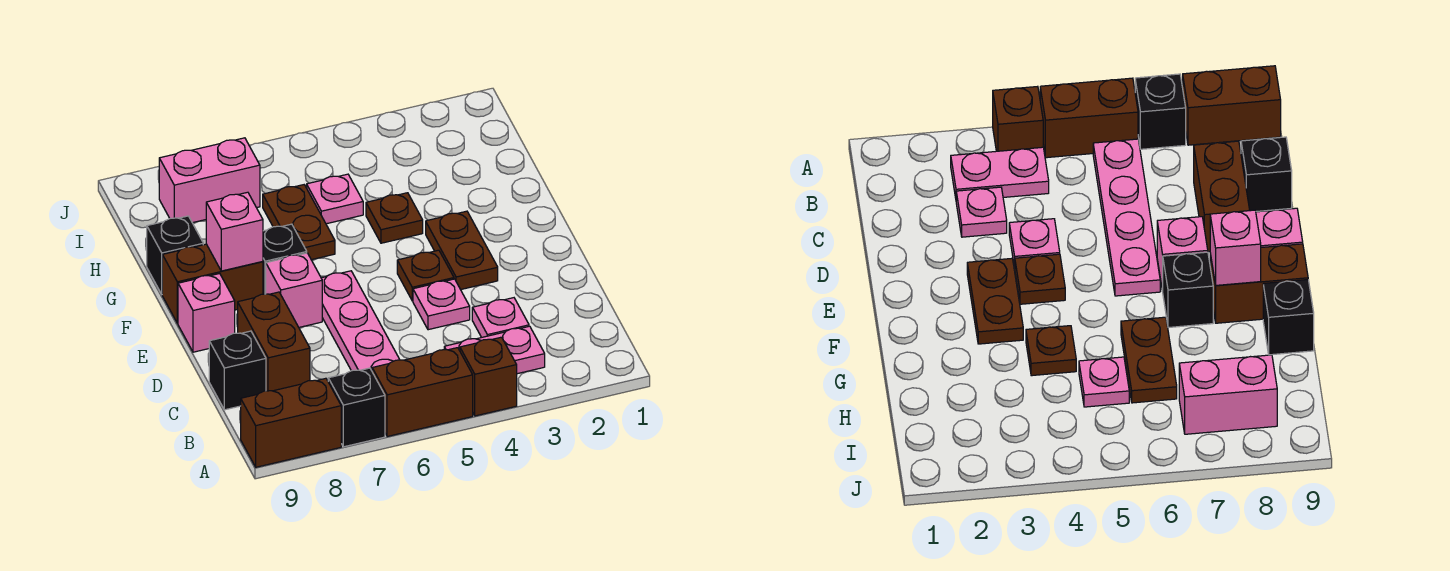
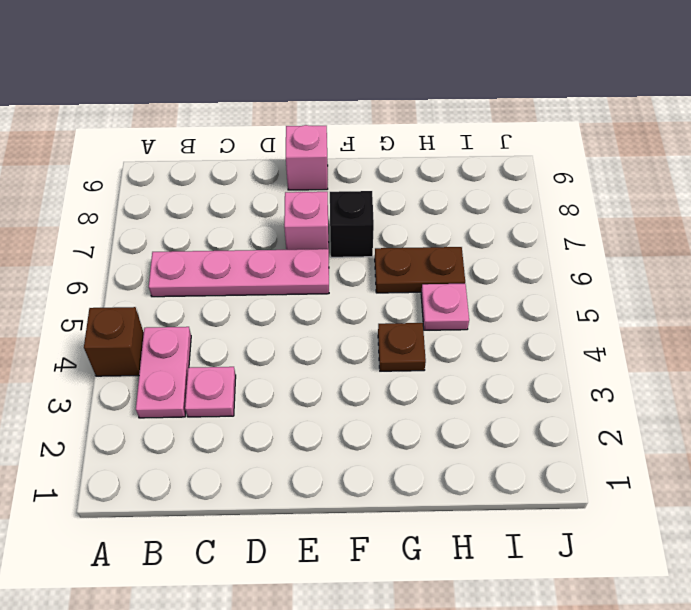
none -> brown brick A5:A6 level 1
none -> black brick A7 level 1
none -> brown brick A8:A9 level 1

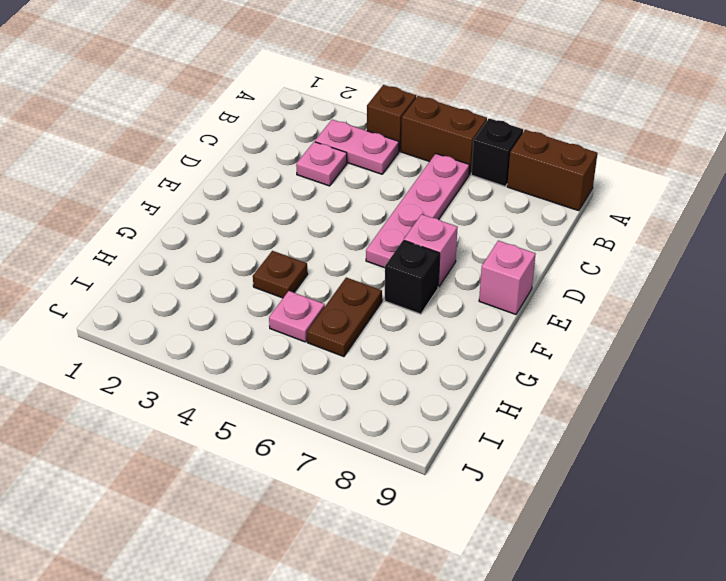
none -> brown brick C8:D8 level 1
none -> black brick C9 level 1
none -> pink plate D4 level 1

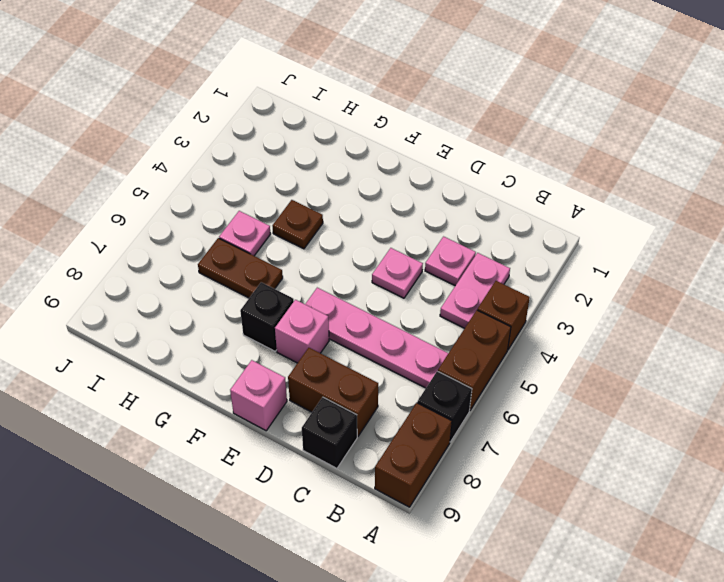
none -> brown plate E3:F3 level 1
none -> brown plate E4 level 1
none -> brown brick F8:F9 level 1

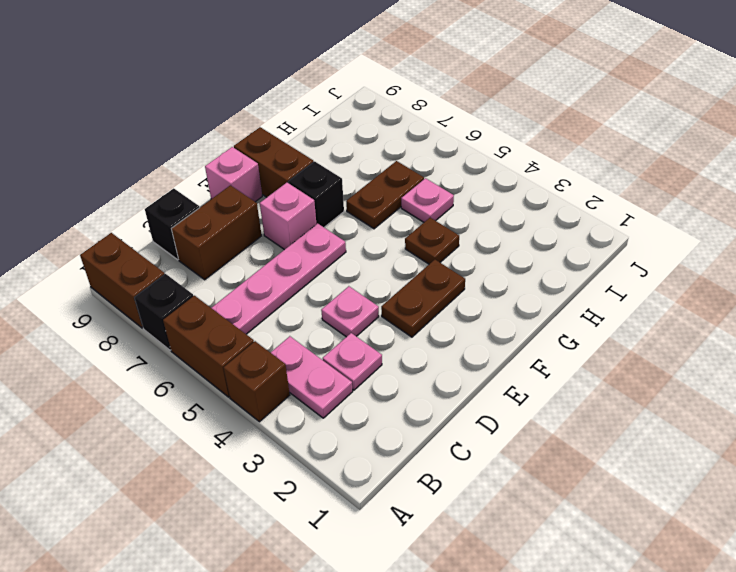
none -> brown plate E4 level 1
none -> black brick G9 level 1
none -> pink brick I7:I8 level 1

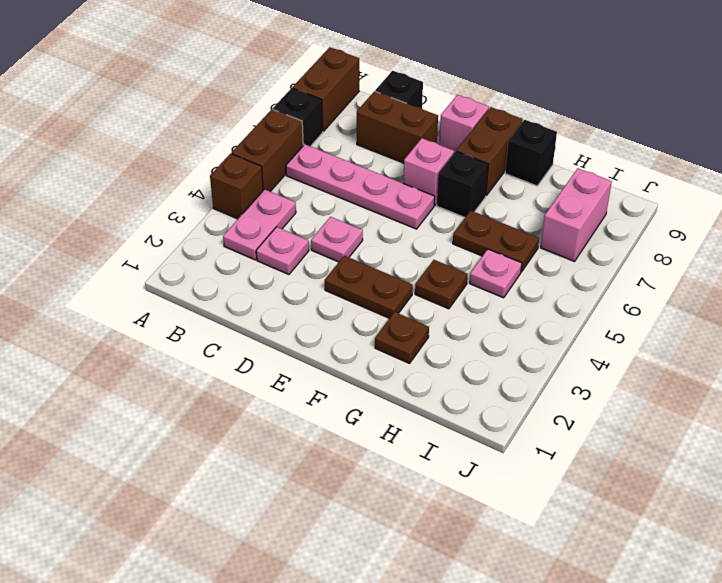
brown plate G2 level 1 -> brown plate E4 level 1
none -> pink brick F8 level 2

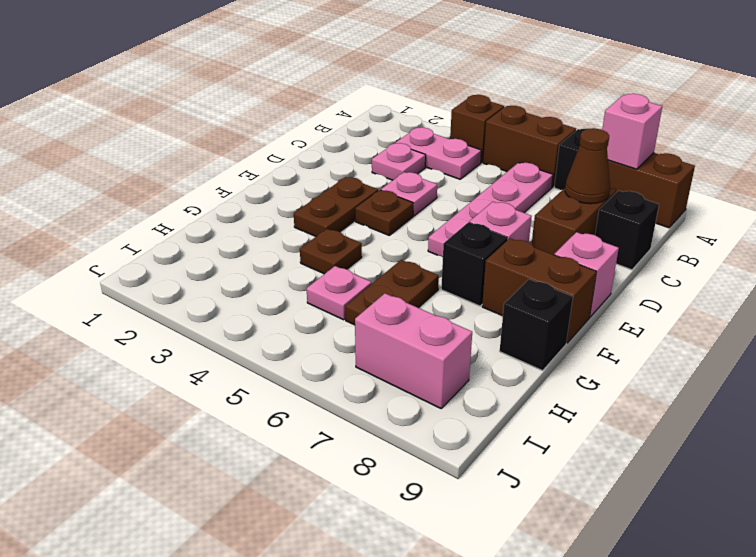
pink brick A8 level 2 -> pink brick F8 level 2
brown cone C8 level 2 -> none

